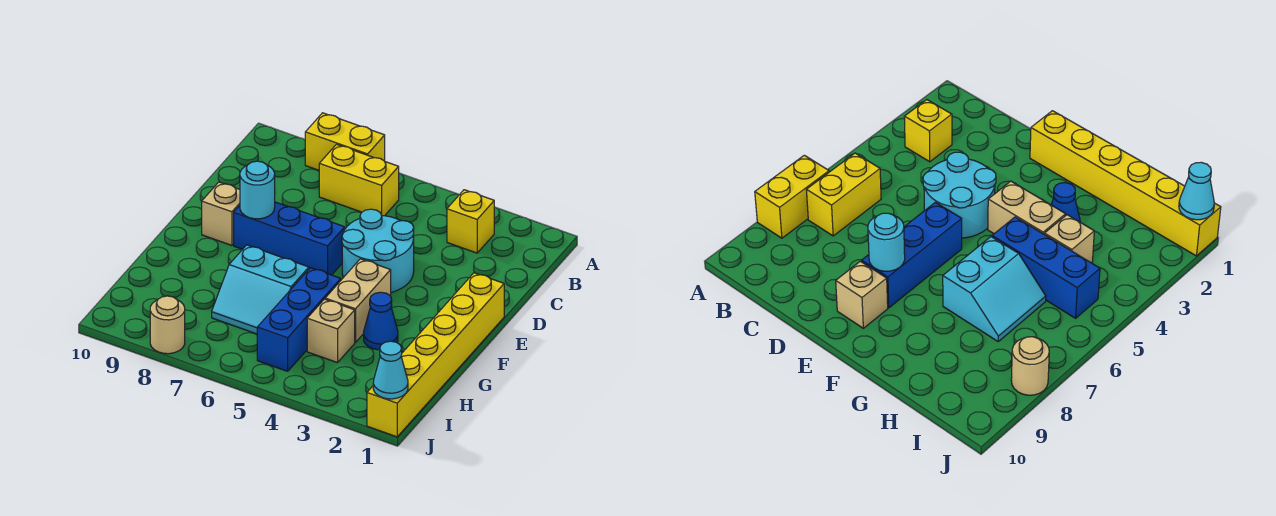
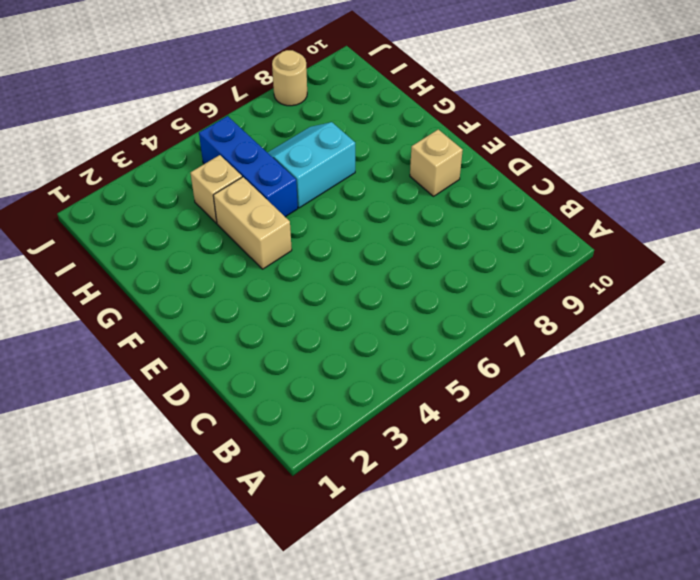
none -> yellow brick A7:A8 level 1
none -> yellow brick B3 level 1
none -> yellow brick B6:B7 level 1

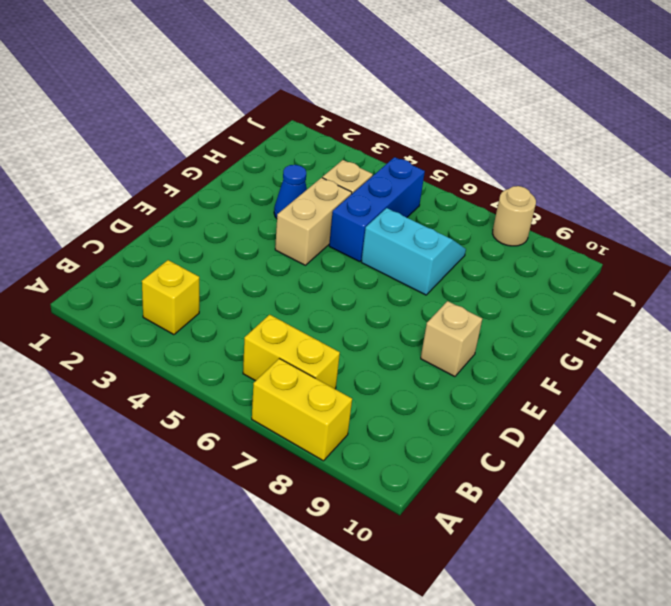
none -> cyan round brick D4:E5 level 1
none -> yellow brick E1:J1 level 1
none -> blue brick E6:E8 level 1

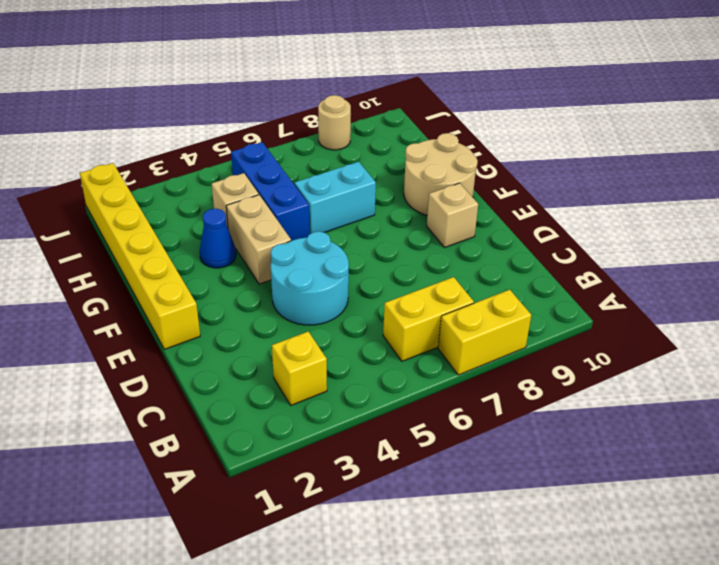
tan round brick F9:G10 level 1 -> none
none -> blue brick E6:E8 level 1
none -> cyan round brick E8 level 2
none -> cyan cone J1 level 2

